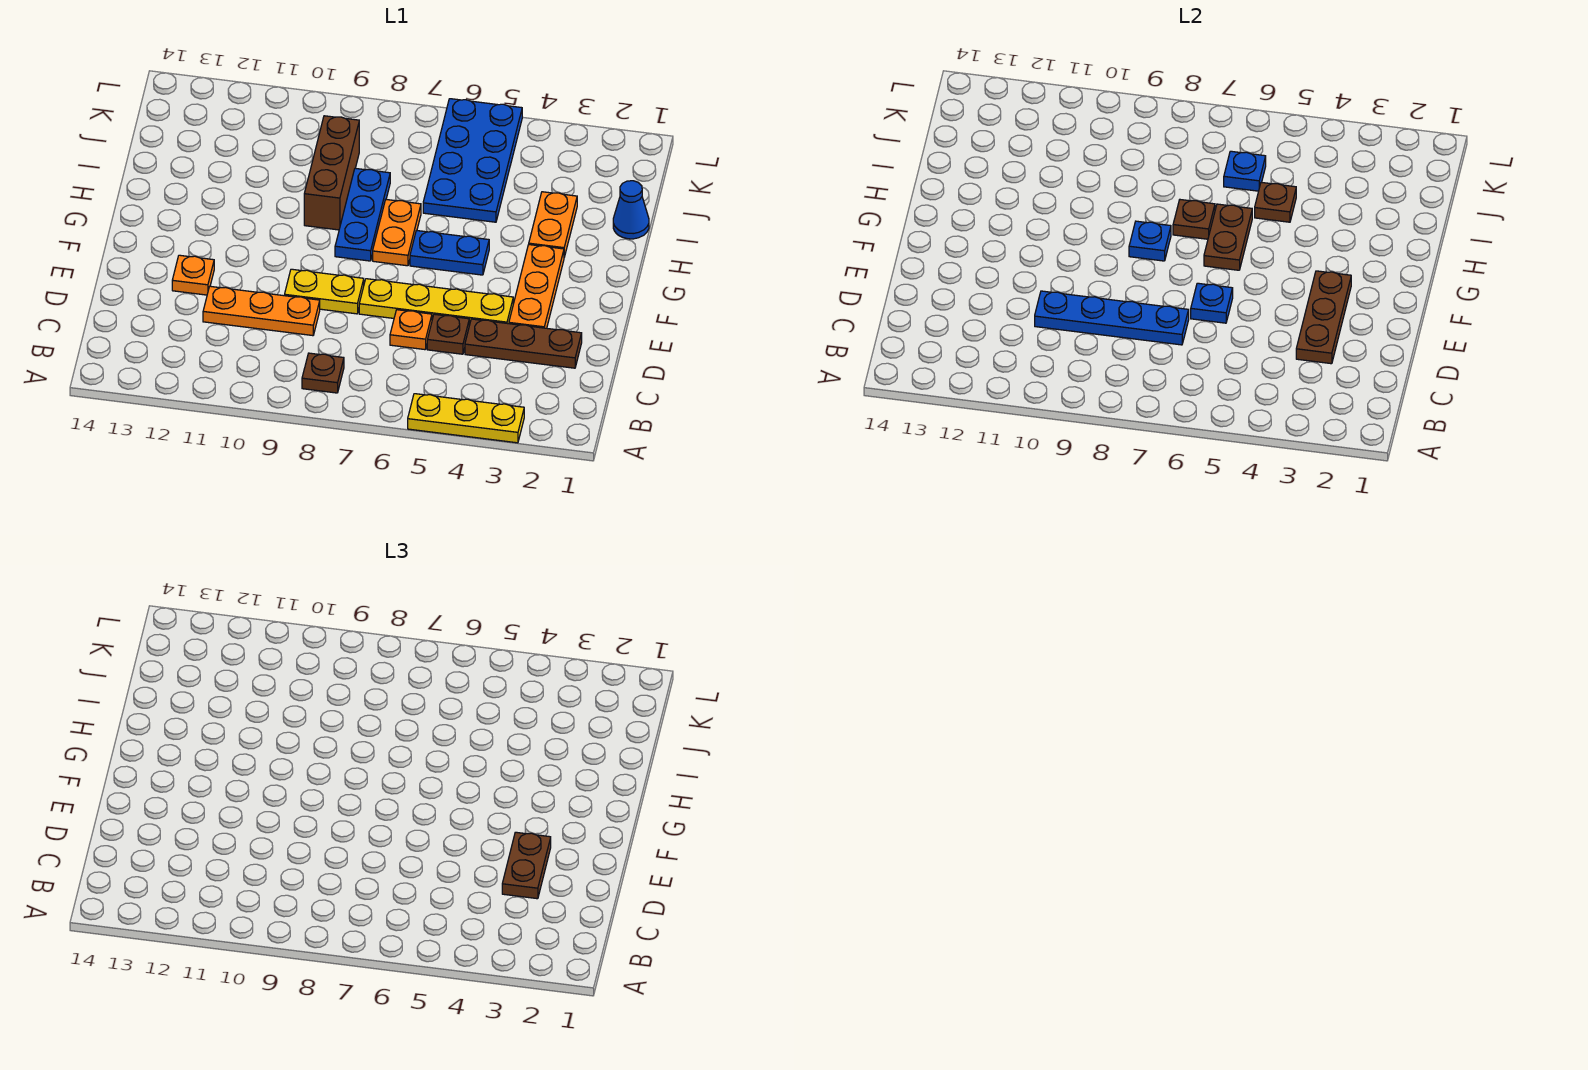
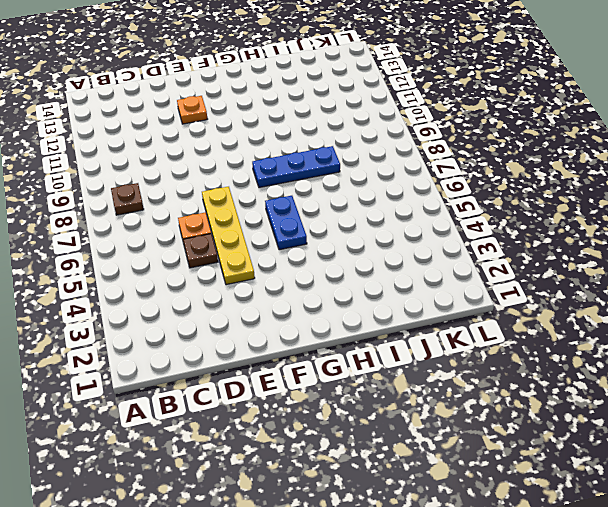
none -> yellow plate A3:A5 level 1
none -> brown plate D2:D4 level 1
none -> orange plate D9:D11 level 1

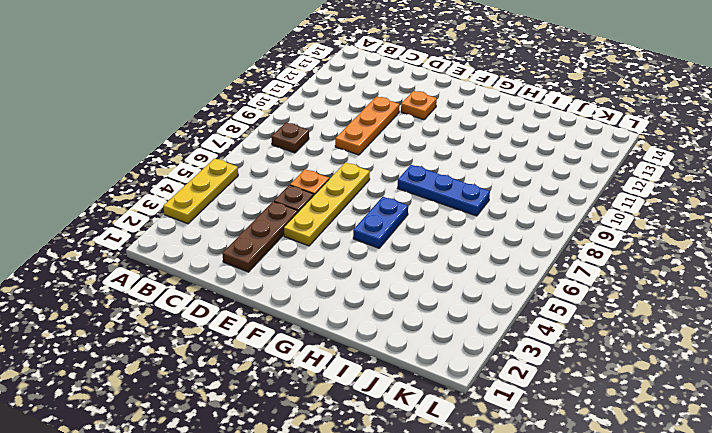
none -> orange plate E3:G3 level 1
none -> yellow plate E8:E9 level 1
none -> orange plate G7:H7 level 1

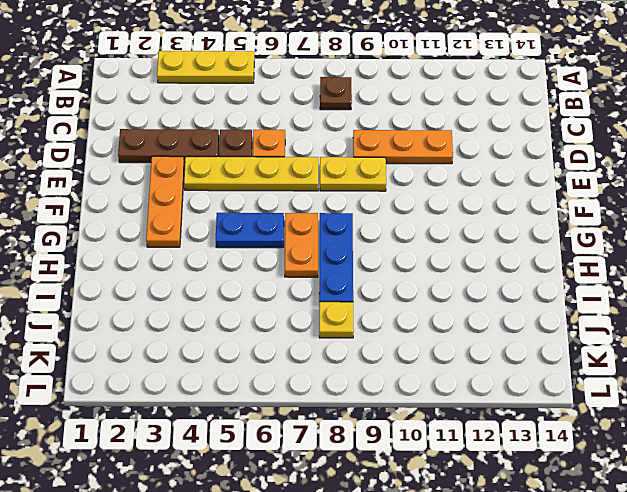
yellow plate J8 level 1 -> none
none -> orange plate E12 level 1
none -> orange plate H3:I3 level 1
none -> brown brick H9:J9 level 1

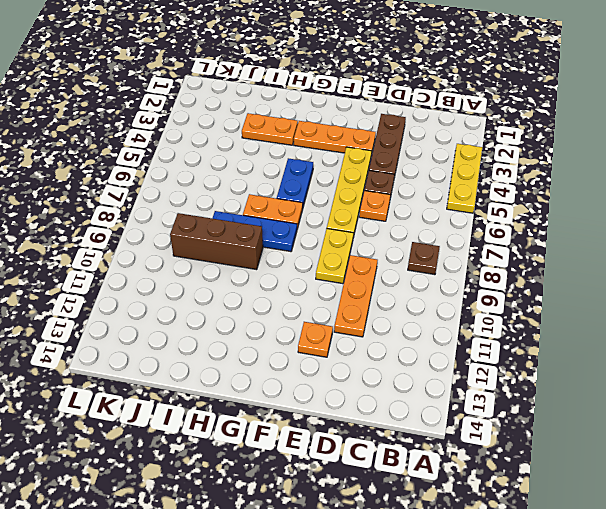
none -> blue cone I1 level 1
none -> blue plate I5:L6 level 1
none -> brown plate D3:F3 level 2

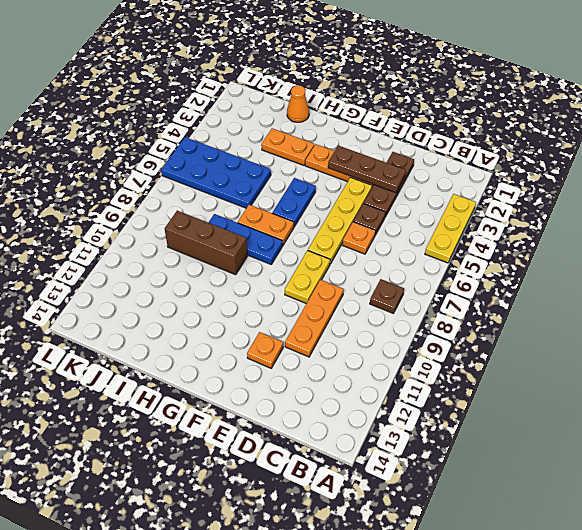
orange cone I1 level 1 -> blue cone I1 level 1
none -> blue plate D7:D10 level 2
none -> blue plate E6 level 2
none -> brown plate G6:H6 level 2

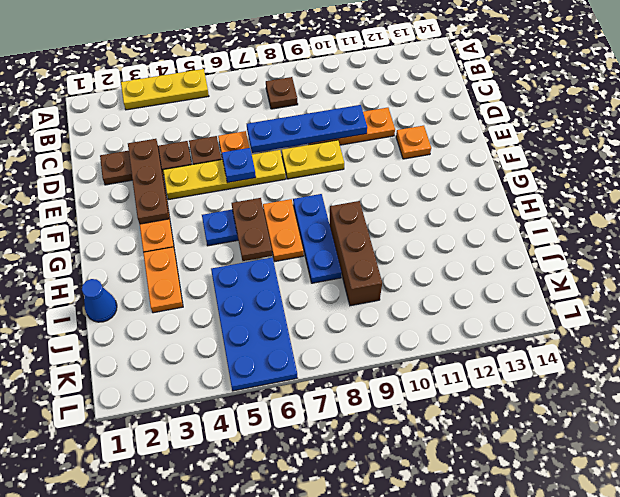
none -> blue plate G8 level 2
none -> brown plate H7 level 2
none -> brown plate I5 level 2

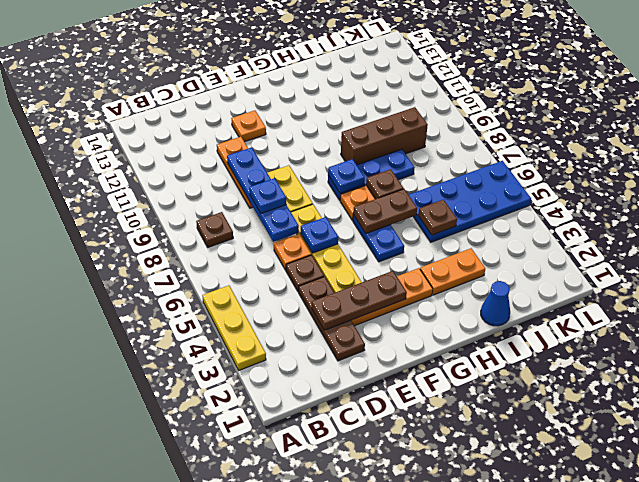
blue plate D8 level 3 -> blue plate J6 level 2
none -> brown plate D3:E3 level 3

